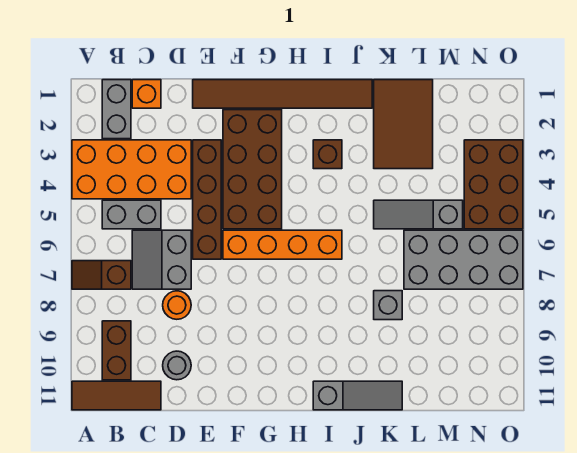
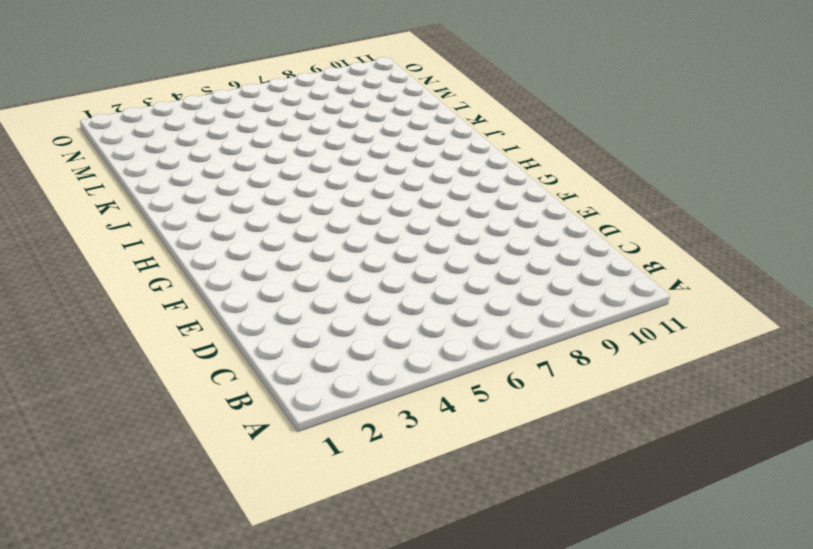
none -> orange brick A3:D4 level 1
none -> brown slope A7:B7 level 1 top B
none -> brown tile A11:C11 level 1

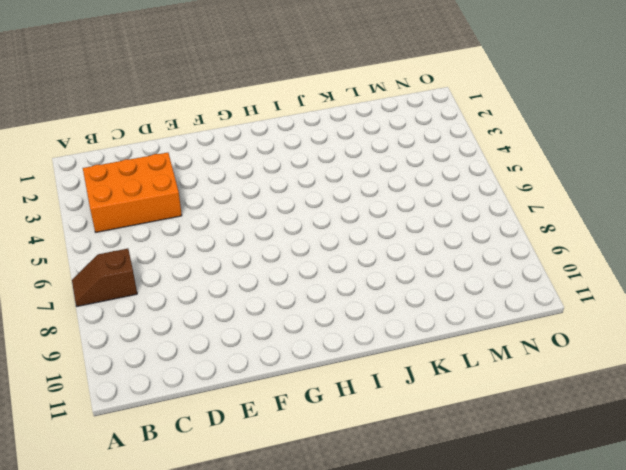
orange brick B3:D4 level 1 -> orange brick A3:D4 level 1
none -> brown tile A11:C11 level 1
none -> grey brick B1:B2 level 1
none -> grey brick B5:C5 level 1

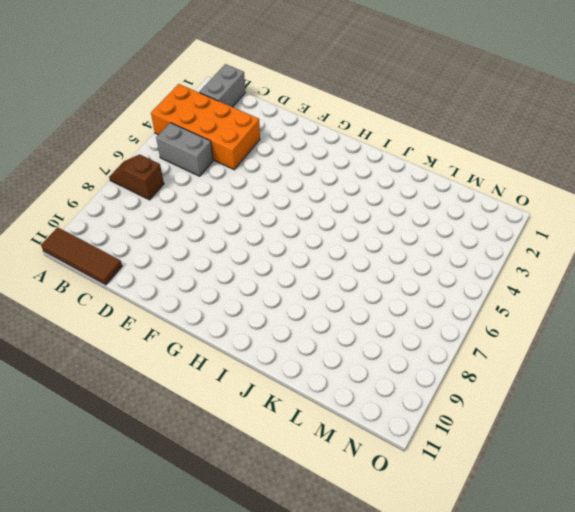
none -> brown brick B9:B10 level 1
none -> orange brick C1 level 1
none -> grey slope C6:D7 level 1 top D

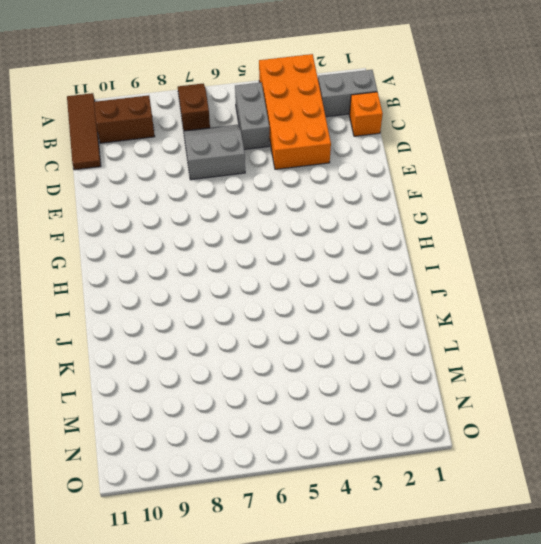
none -> orange round brick D8 level 1
none -> grey round brick D10 level 1
none -> brown tile E1:J1 level 1

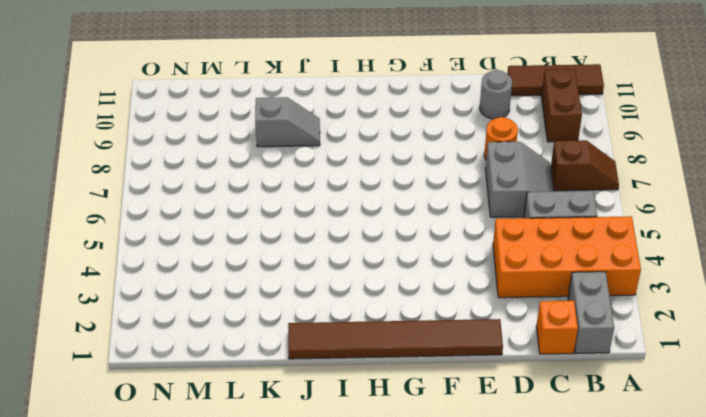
grey slope J9:K9 level 1 top K -> none
none -> brown brick E3:E6 level 1
none -> brown brick F2:G5 level 1
none -> orange brick F6:I6 level 1

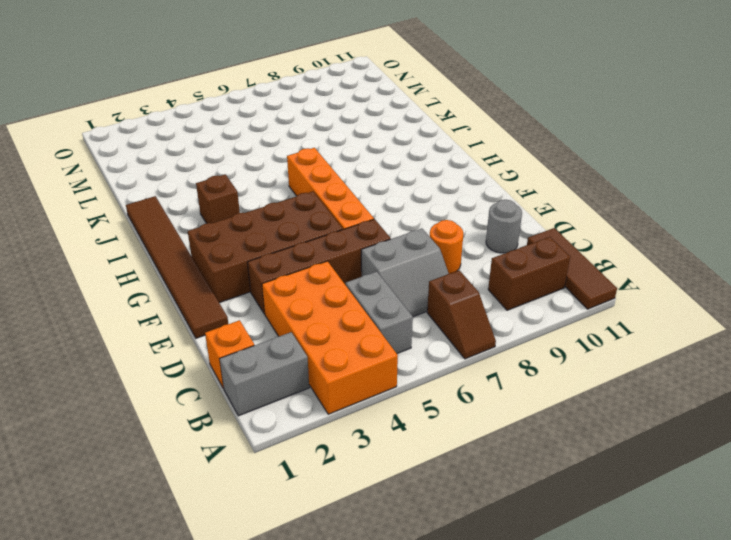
none -> grey slope I11:K11 level 1 top I
none -> brown tile K1:L3 level 1
none -> grey slope K5:M5 level 1 top M

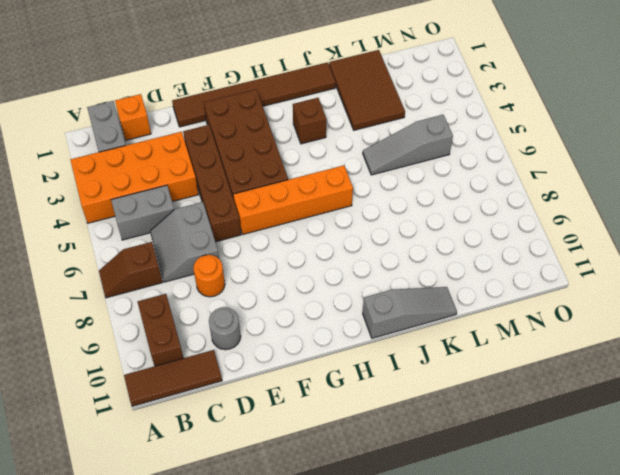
none -> grey brick K8 level 1
none -> grey brick L6:O7 level 1
none -> brown brick N3:O5 level 1

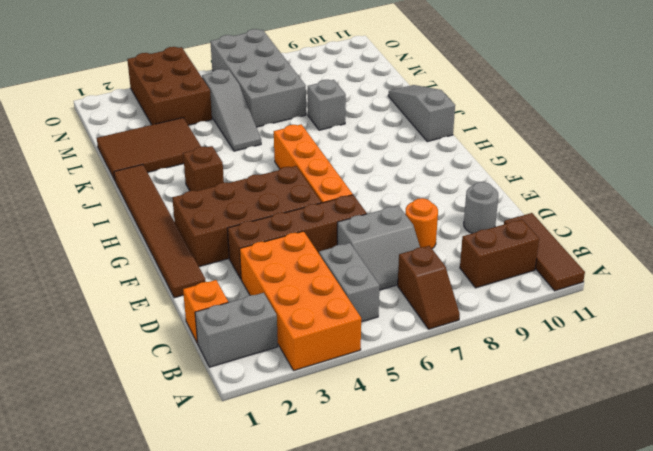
brown brick M3:O4 level 1 -> brown brick N3:O5 level 1

